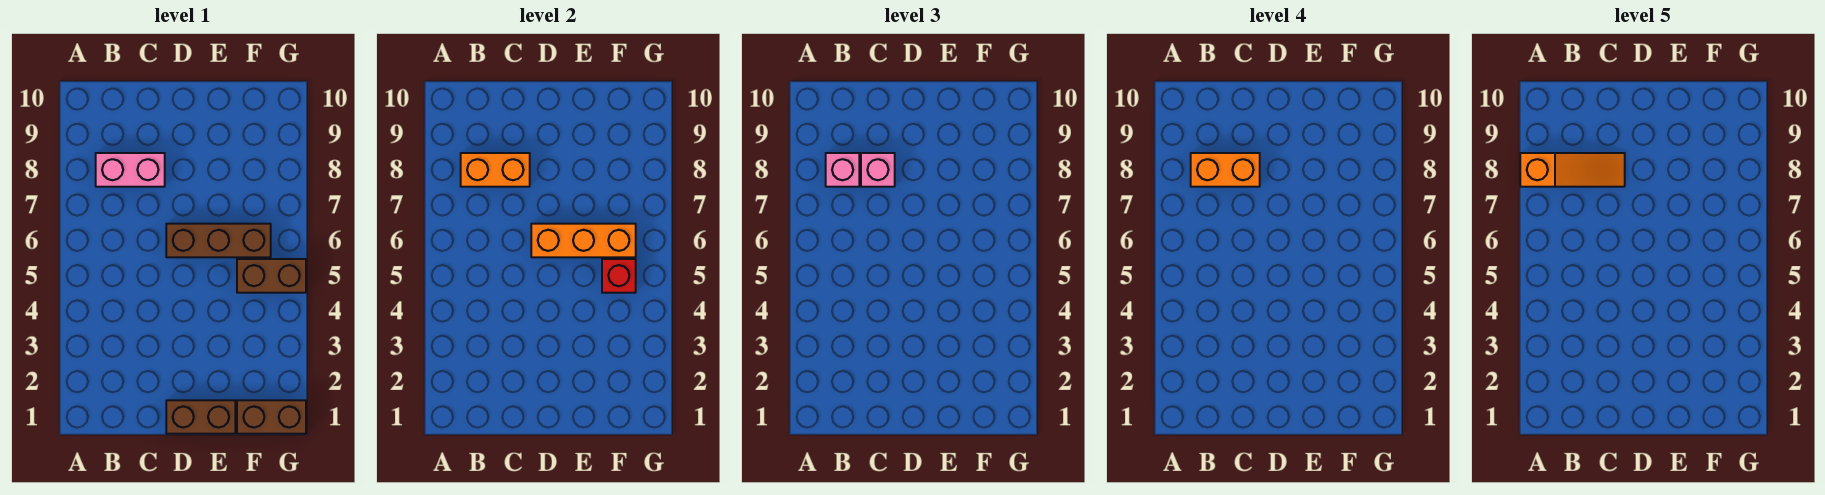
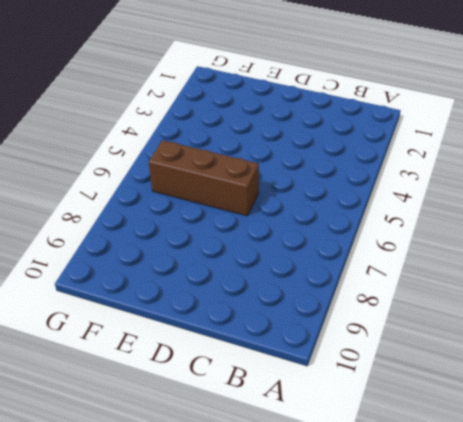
none -> pink brick B8:C8 level 1
none -> brown brick D1:E1 level 1
none -> brown brick F1:G1 level 1

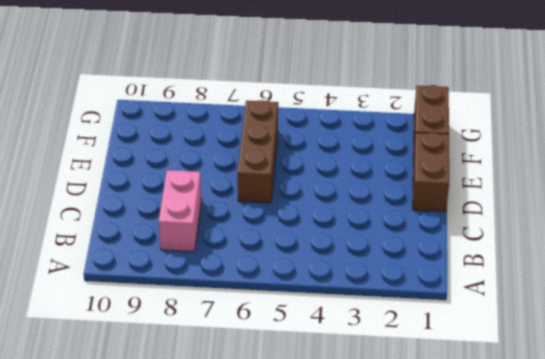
none -> brown brick F5:G5 level 1
none -> orange brick B8:C8 level 2
none -> orange brick D6:F6 level 2

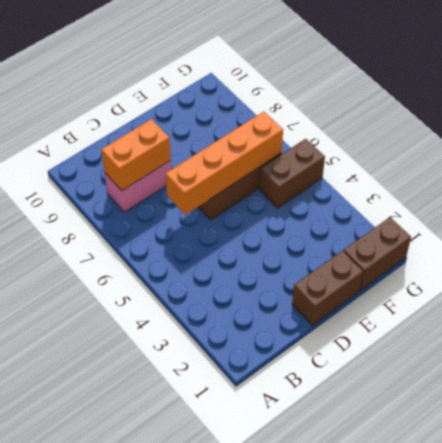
orange brick C6:F6 level 2 -> orange brick D6:F6 level 2
none -> red brick F5 level 2
none -> pink brick B8 level 3
none -> pink brick C8 level 3

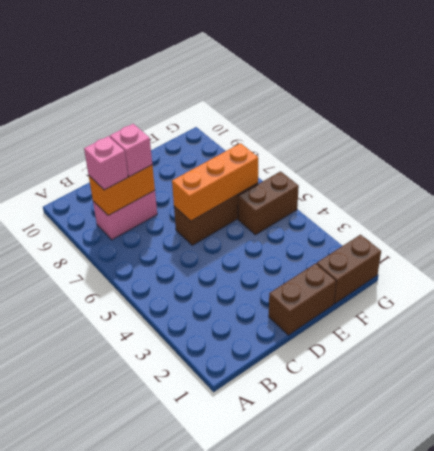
none -> red brick F5 level 2
none -> orange brick B8:C8 level 4
none -> orange slope A8:C8 level 5 top A

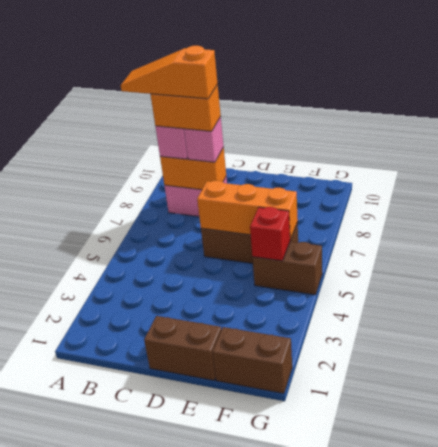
orange slope A8:C8 level 5 top C -> orange slope A8:C8 level 5 top A

